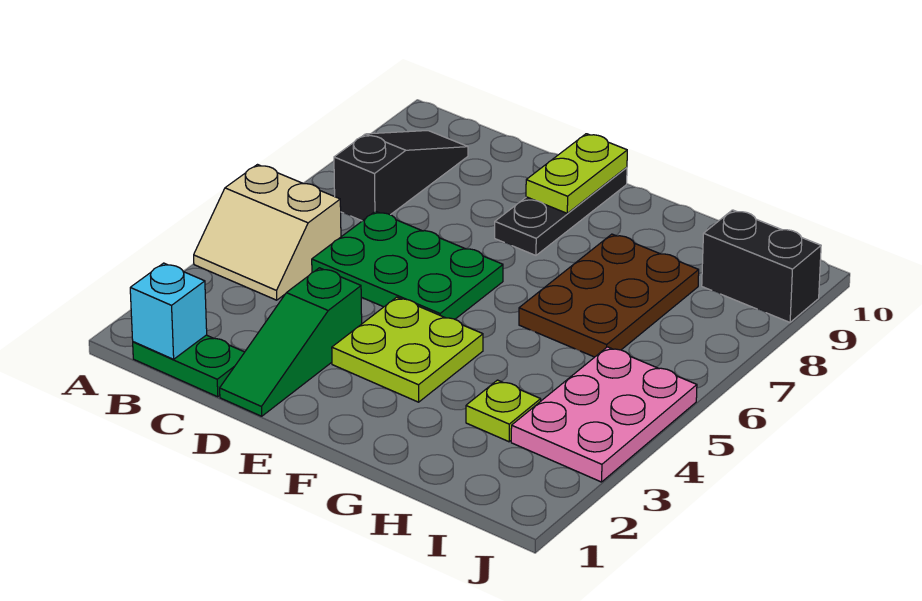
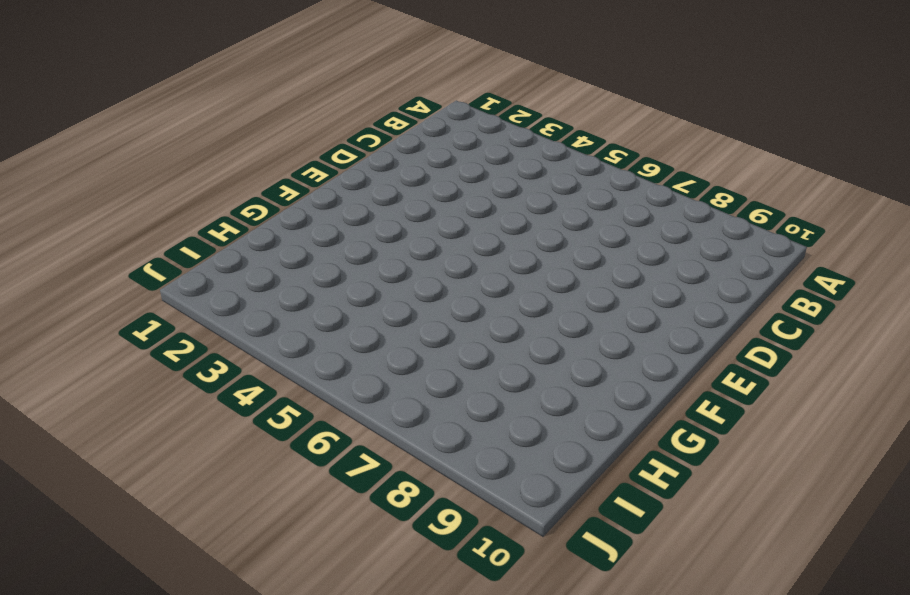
none -> tan slope A4:B5 level 1 top 5
none -> green plate B1:C1 level 1
none -> black slope B7:B9 level 1 top 7

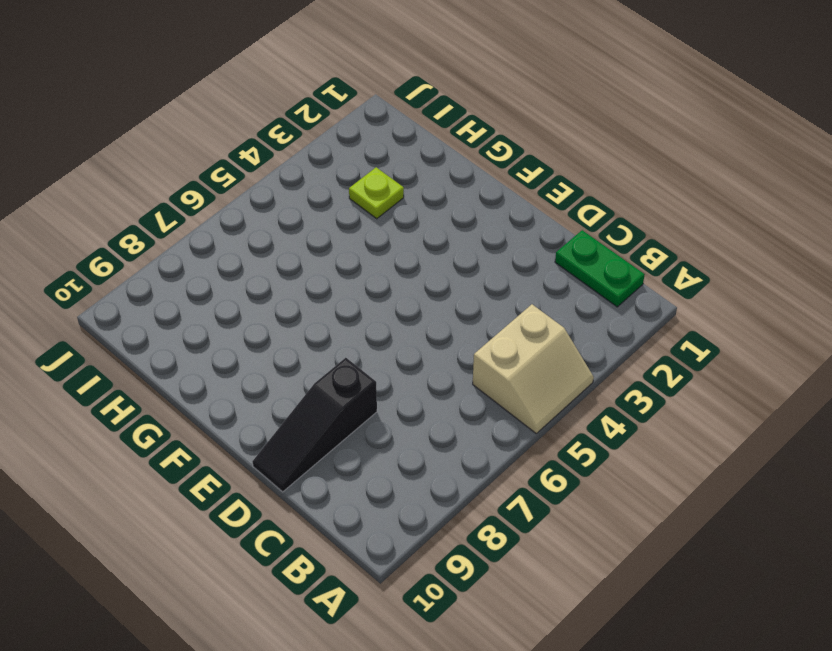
tan slope A4:B5 level 1 top B -> tan slope A4:B5 level 1 top 5
black slope D8:D10 level 1 top 8 -> black slope B7:B9 level 1 top 7
none -> green plate C5:E6 level 1
none -> green slope D1:D3 level 1 top 3
none -> lime plate E3:F4 level 1

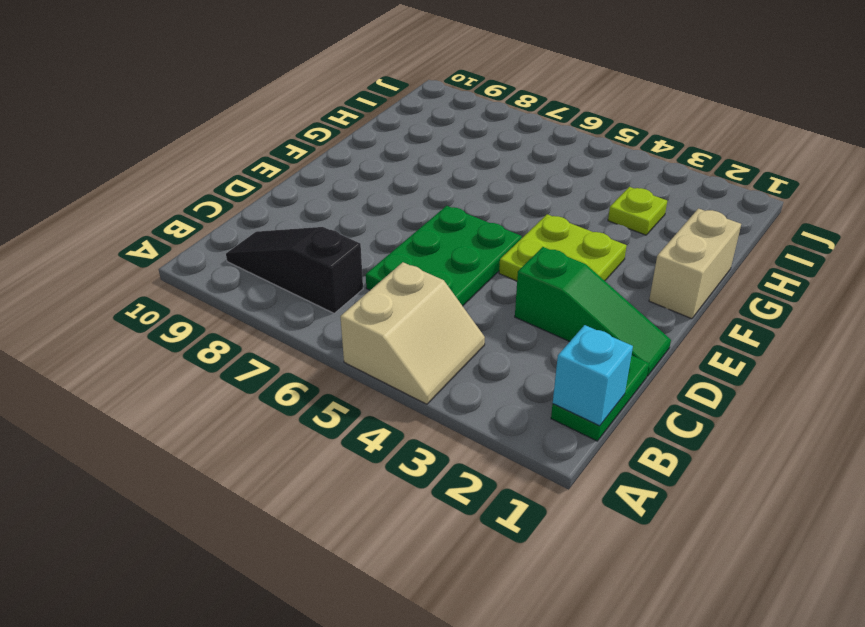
tan brick F1:G1 level 1 -> none
none -> black plate E8:E10 level 1
none -> brown plate G6:H8 level 1
none -> pink plate I3:J5 level 1

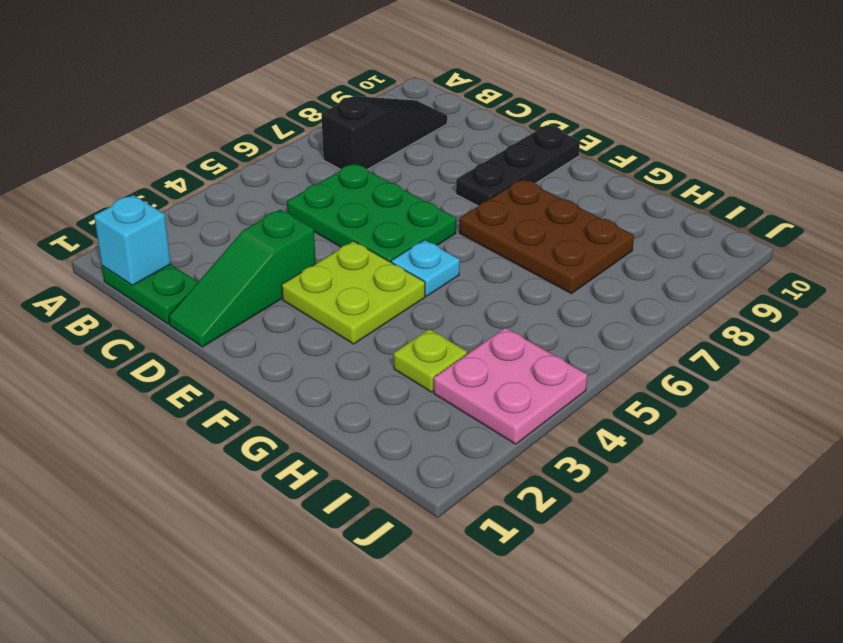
cyan plate F5 level 1 -> none
brown plate F7:H8 level 1 -> brown plate G6:H8 level 1
pink plate I3:J4 level 1 -> pink plate I3:J5 level 1
none -> tan slope A4:B5 level 1 top 5
none -> black brick I9:J9 level 1
none -> lime plate E9:E10 level 2

